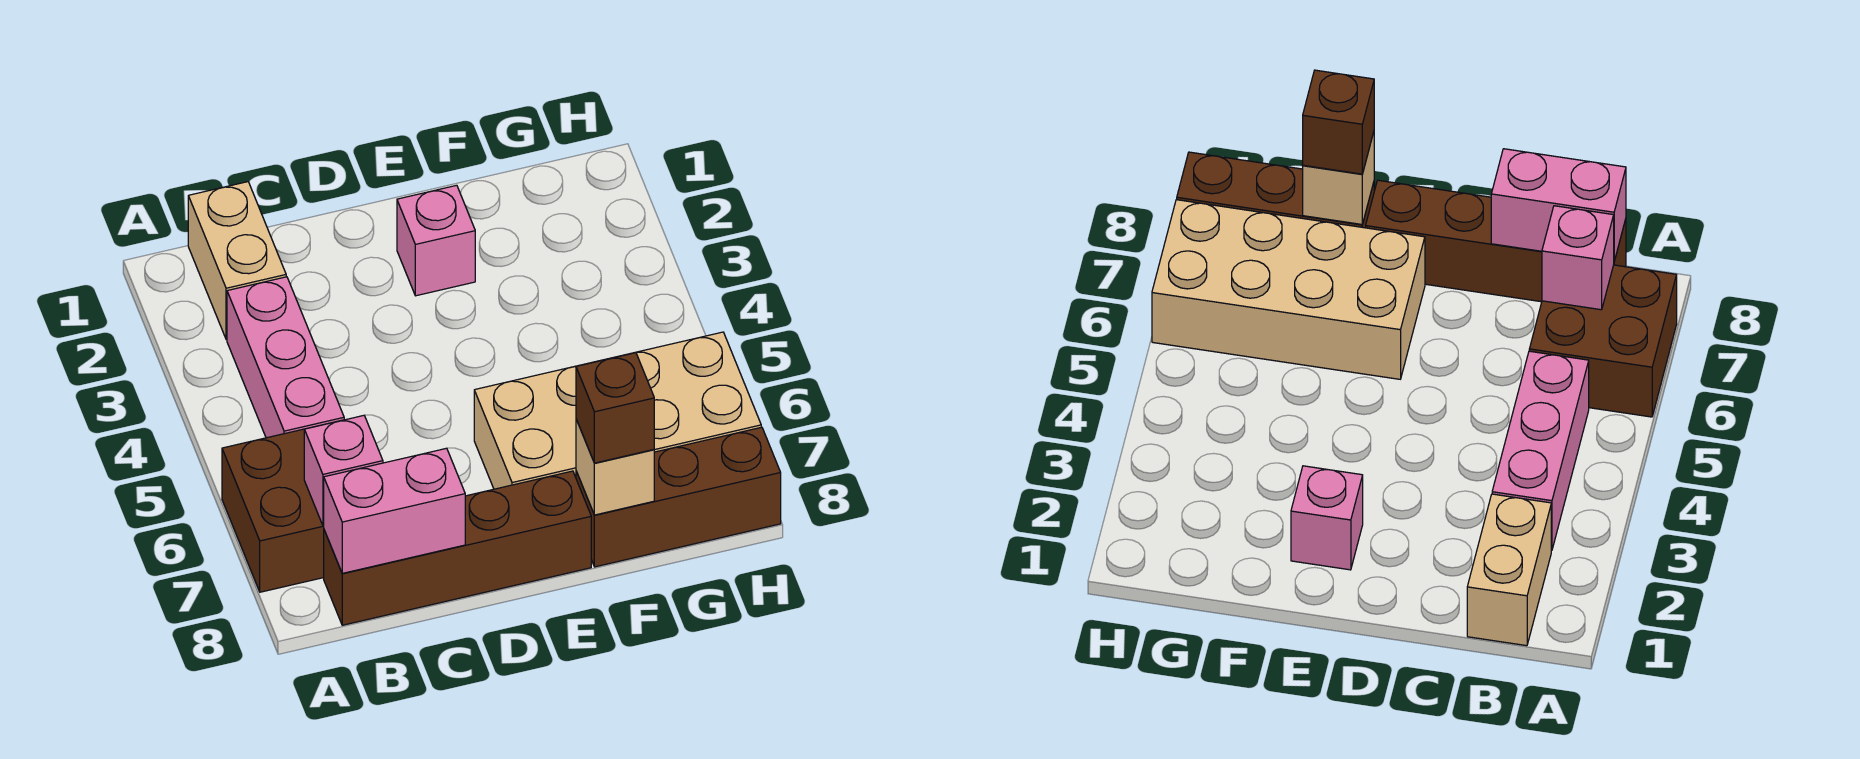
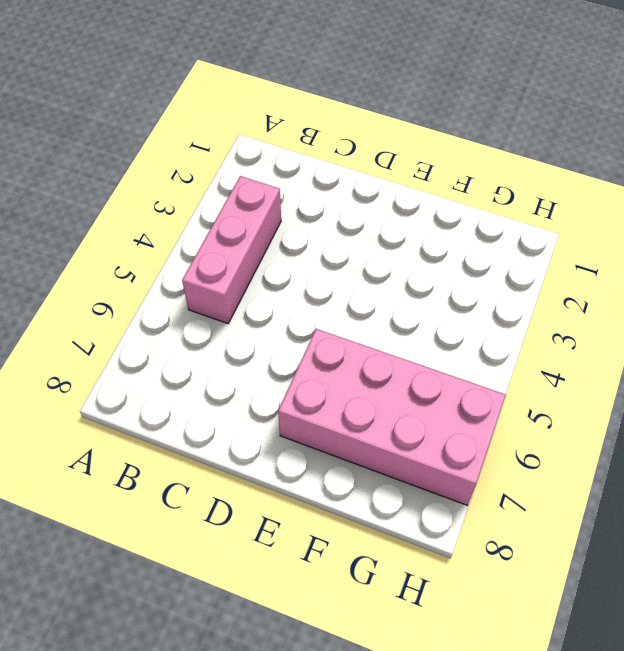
pink brick E6:H7 level 1 -> tan brick E6:H7 level 1
none -> brown brick A6:B7 level 1
none -> tan brick B1:B2 level 1

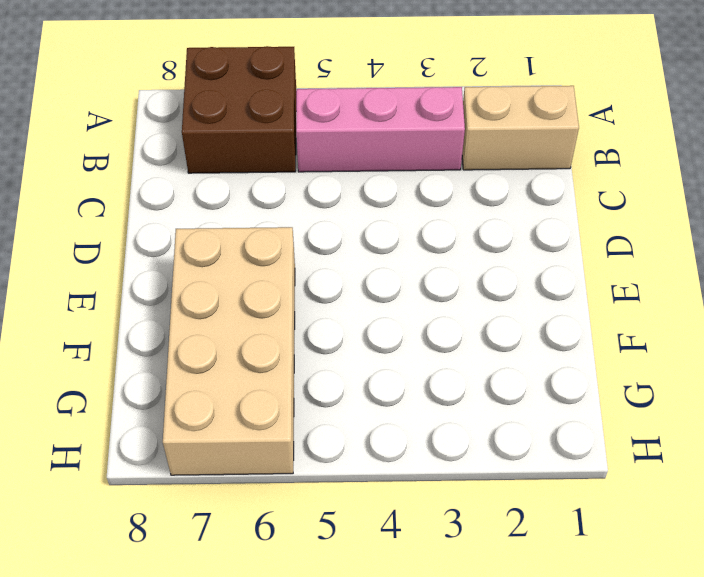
none -> brown brick B8:E8 level 1
none -> pink brick E2 level 1

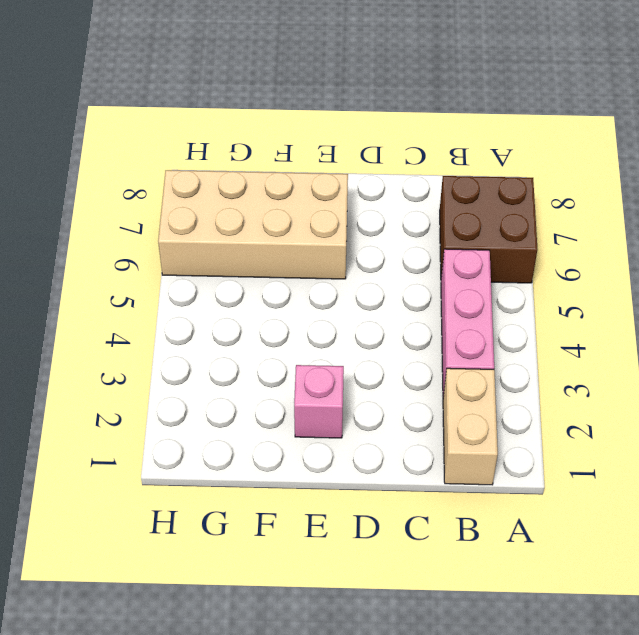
none -> brown brick B8:E8 level 1
none -> brown brick F8:H8 level 1

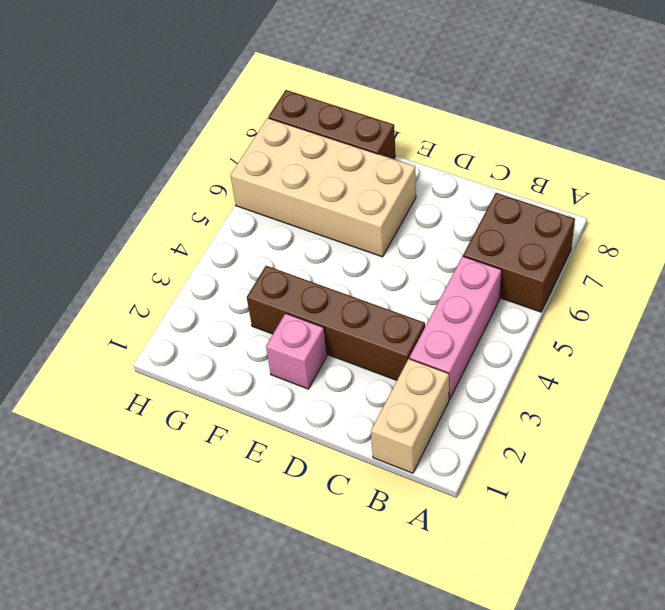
brown brick C3:F3 level 1 -> brown brick B8:E8 level 1
none -> pink brick B7 level 2
none -> pink brick B8:C8 level 2

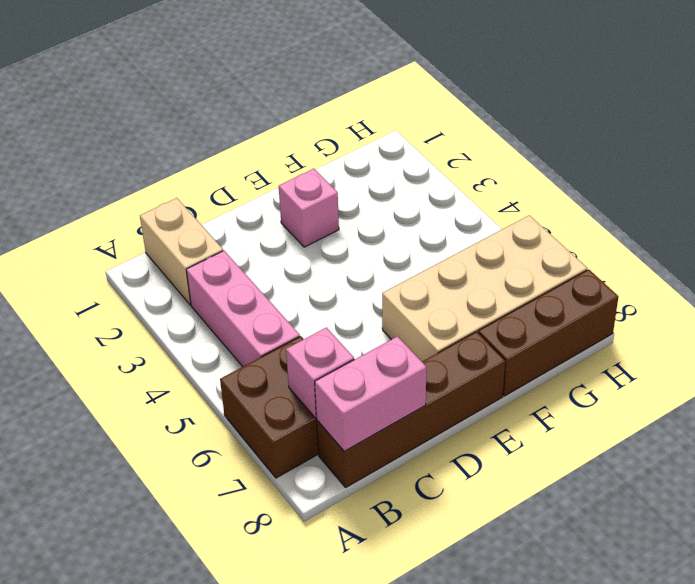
none -> tan brick F8 level 2
none -> brown brick F8 level 3

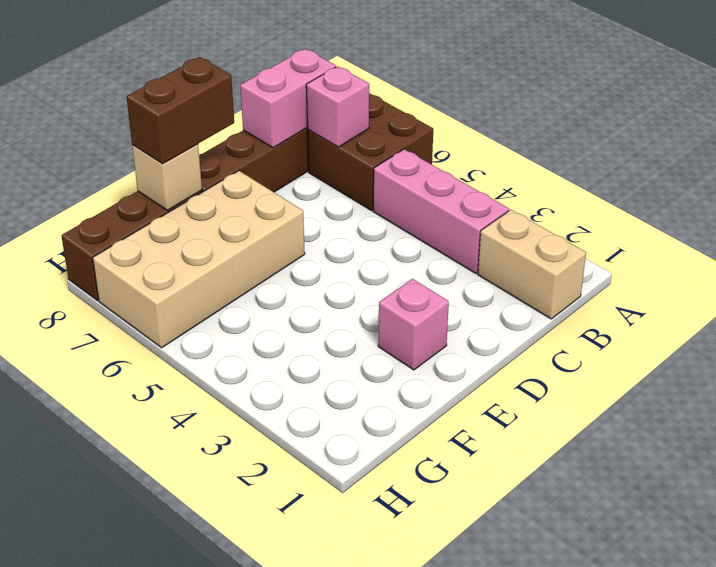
brown brick E8:F8 level 3 -> brown brick F8 level 3

